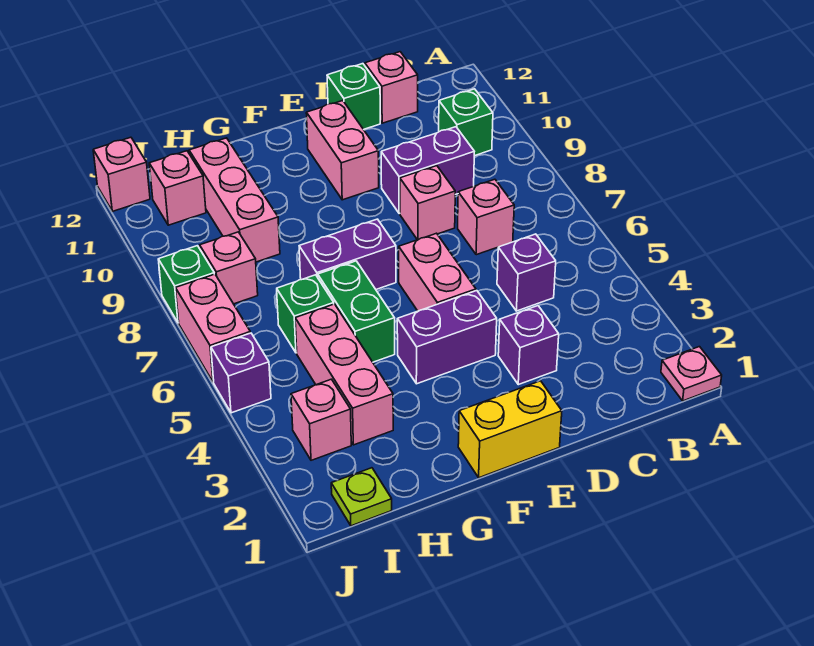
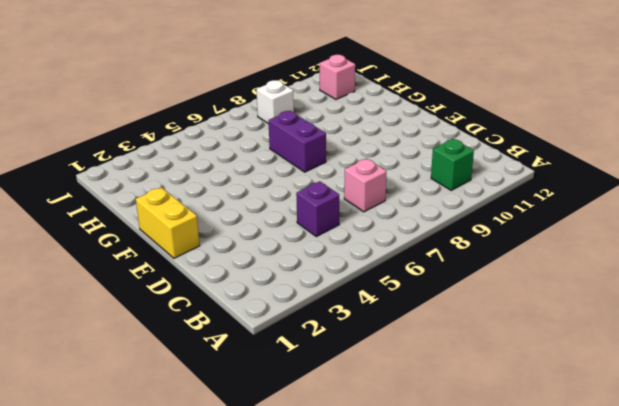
white brick I8 level 1 -> pink brick I8 level 1
none -> pink plate A1 level 1
none -> purple brick C9:D9 level 1
none -> pink brick C12 level 1

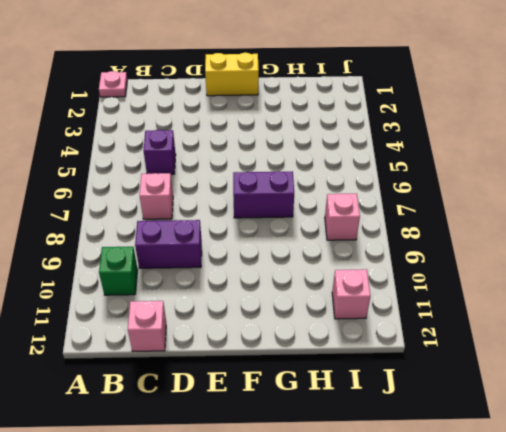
none -> purple brick D3 level 1
none -> pink brick D8 level 1
none -> green brick D12 level 1

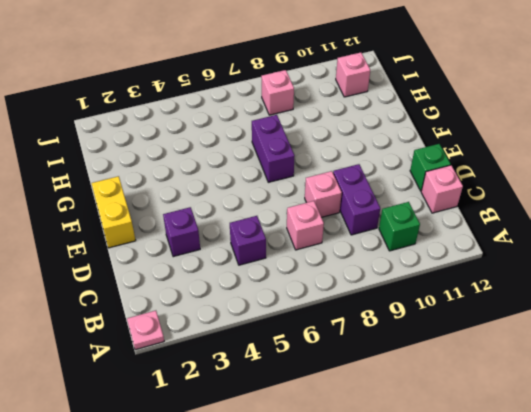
none -> purple brick E4:F4 level 1
none -> pink brick E5:E6 level 1
none -> pink brick E10:E11 level 1

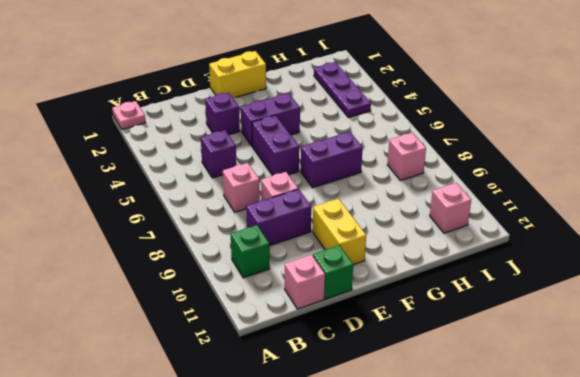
purple brick E5:E6 level 1 -> pink brick E5:E6 level 1
yellow brick E10:E11 level 1 -> pink brick E10:E11 level 1
purple plate I2:I4 level 1 -> pink brick I3 level 1
none -> green brick G5:G6 level 1
none -> pink brick H3:H5 level 1
none -> green brick H6 level 1

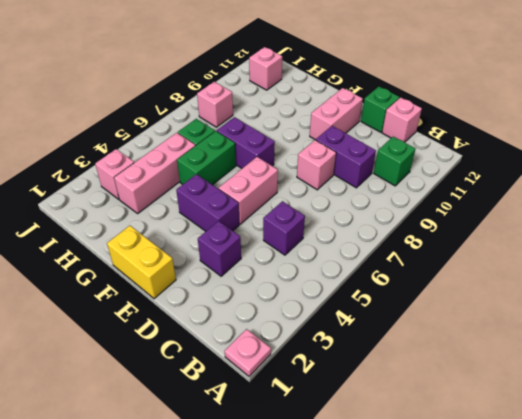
none -> pink brick C7 level 1
none -> pink brick H9:H11 level 1
none -> lime plate I1 level 1

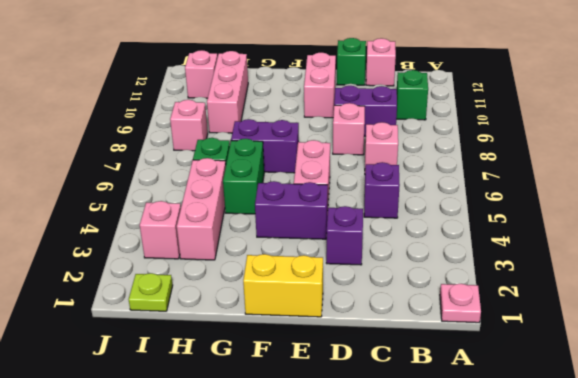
none -> purple brick J5 level 1
none -> pink brick J6:J7 level 1
none -> green brick J8 level 1

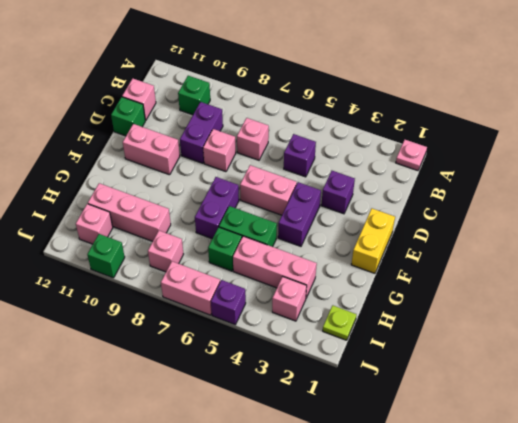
green brick J10 level 1 -> green brick J8 level 1
none -> pink brick J12 level 1

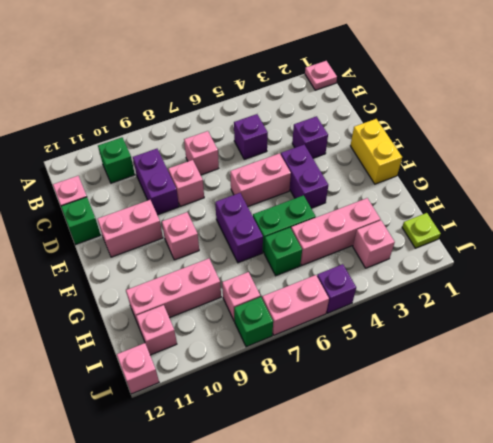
pink brick F9 level 1 -> none

